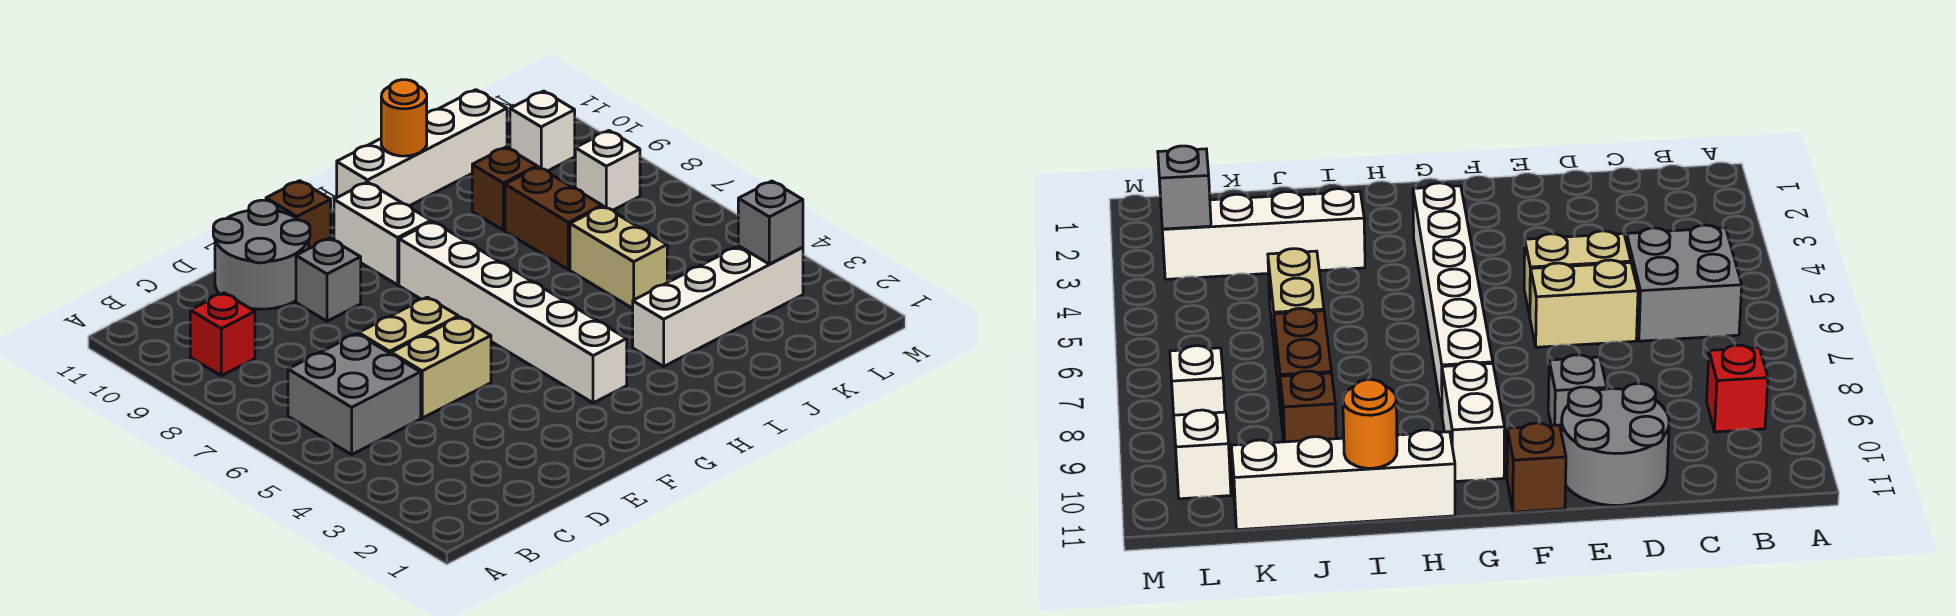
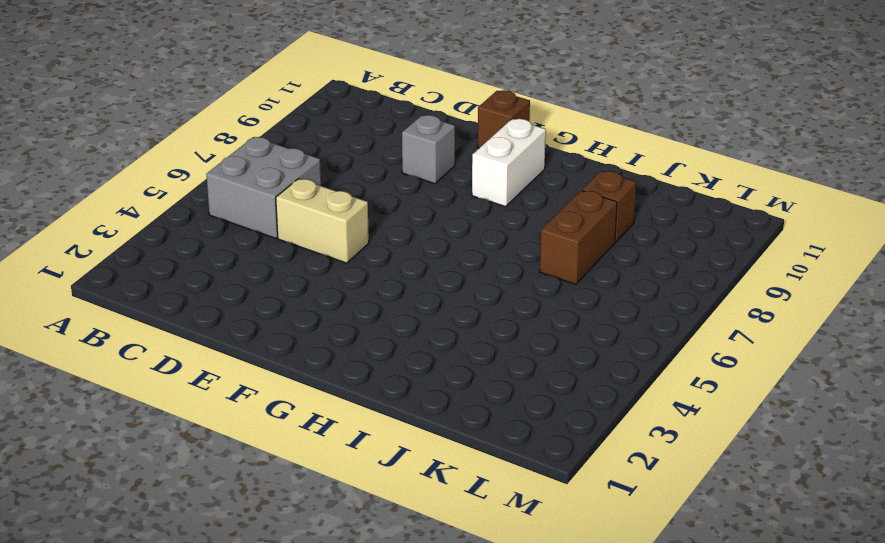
none -> red brick B9 level 1
none -> tan brick D6:E6 level 1
none -> grey round brick D10:E11 level 1

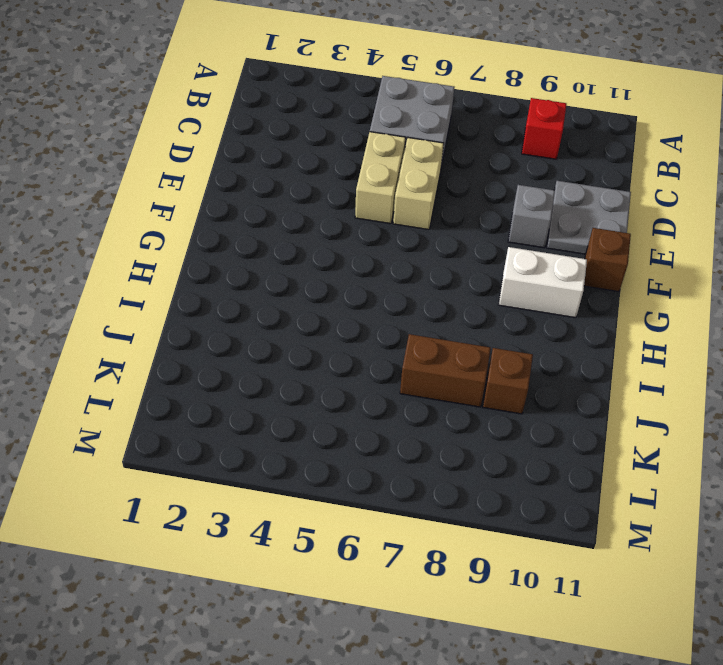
grey plate D10:E11 level 1 -> grey round brick D10:E11 level 1
none -> white brick G3:G8 level 1
none -> white brick H11:K11 level 1
none -> white brick I3:L3 level 1

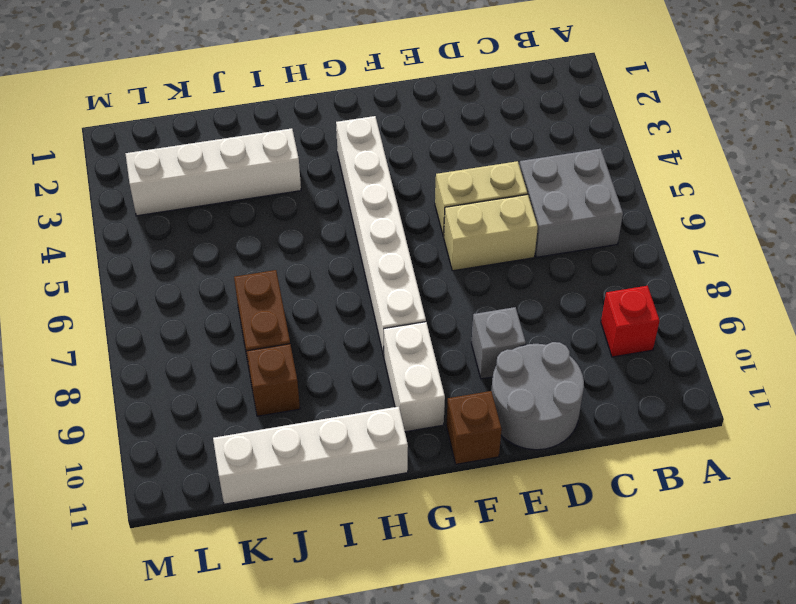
none -> tan brick J5:J6 level 1
none -> white brick L8 level 1
none -> white brick L10 level 1

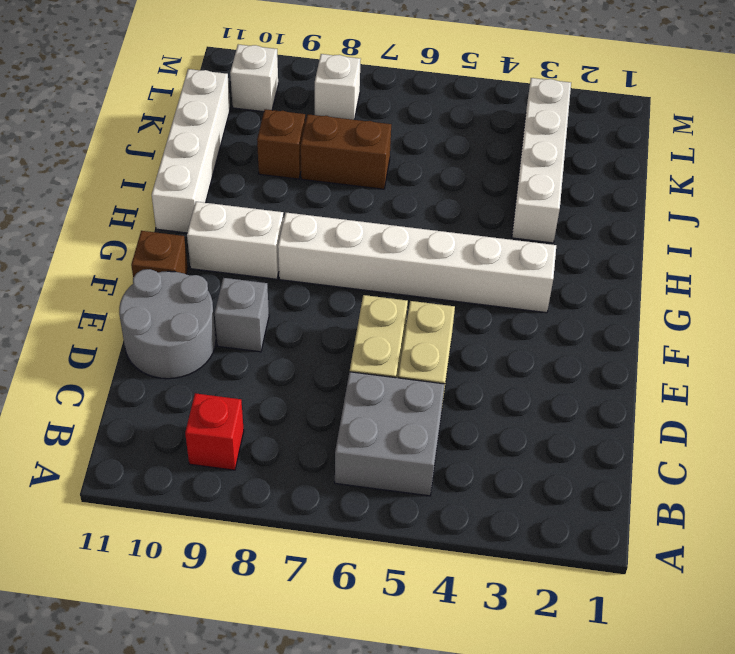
none -> tan brick J5:J6 level 1
none -> orange round brick I11 level 2
none -> grey brick L3 level 2

